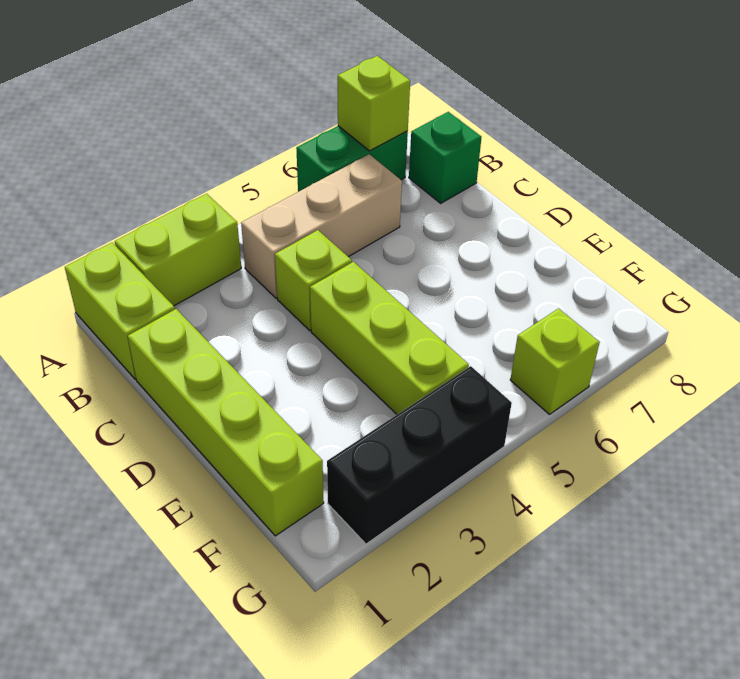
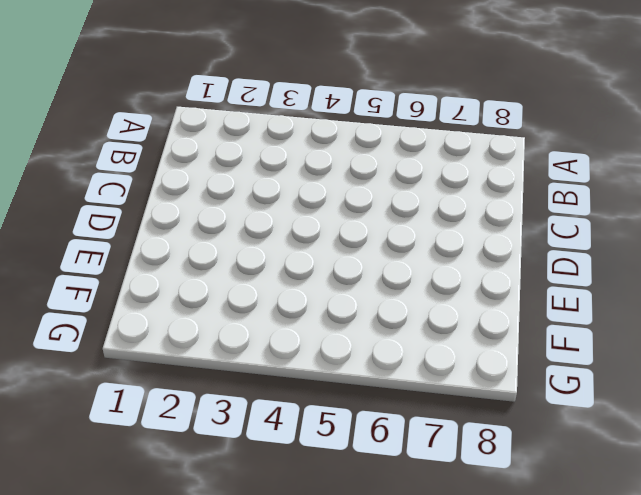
none -> lime brick A1:B1 level 1
none -> lime brick A2:A3 level 1

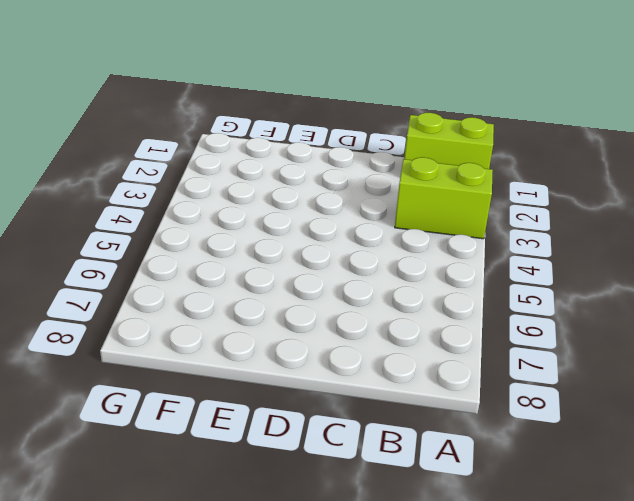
lime brick A3:B3 level 1 -> lime brick A2:A3 level 1
none -> green brick A6:A7 level 1
none -> tan brick B4:B6 level 1

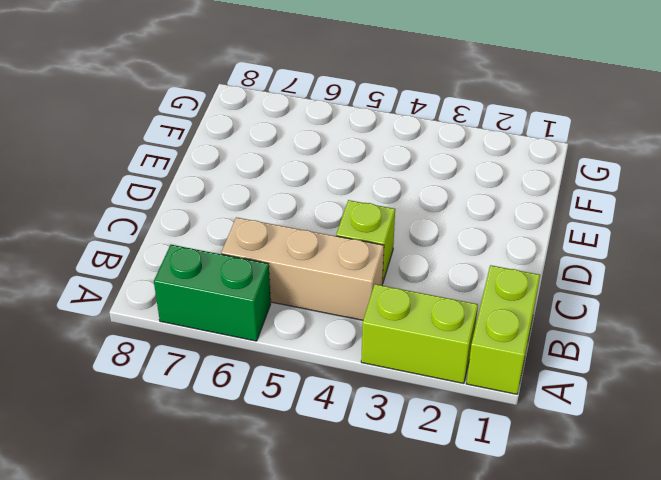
none -> green brick B8 level 1
none -> lime brick C1:F1 level 1

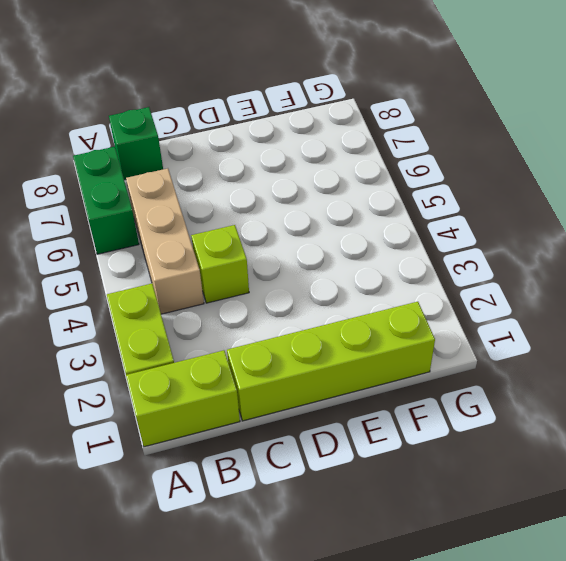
none -> lime brick D4:F4 level 1
none -> black brick G2:G4 level 1

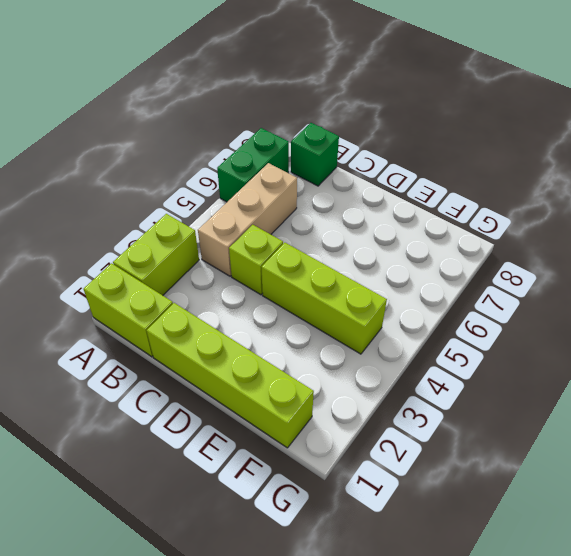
none -> black brick G2:G4 level 1
none -> lime brick G6 level 1

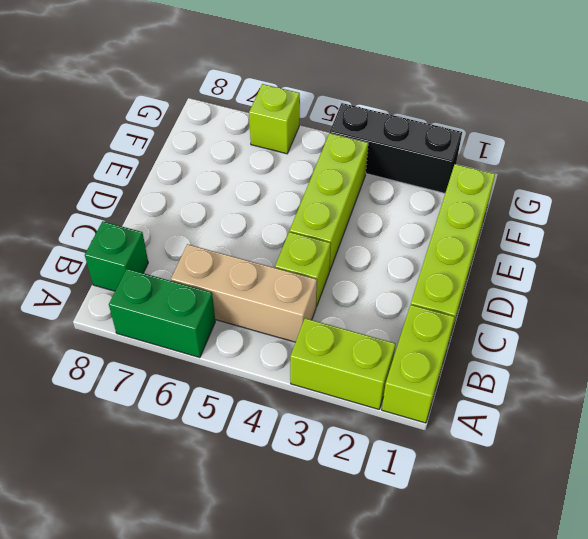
none -> lime brick A7 level 2

